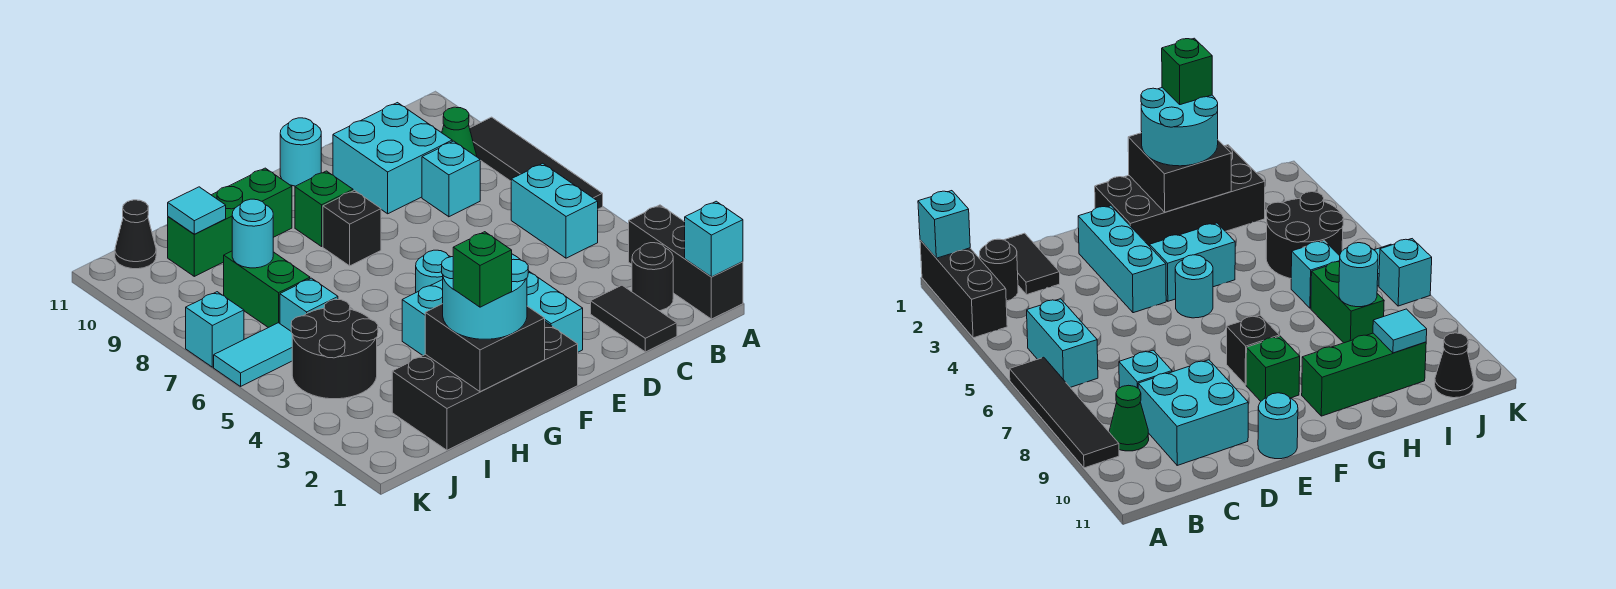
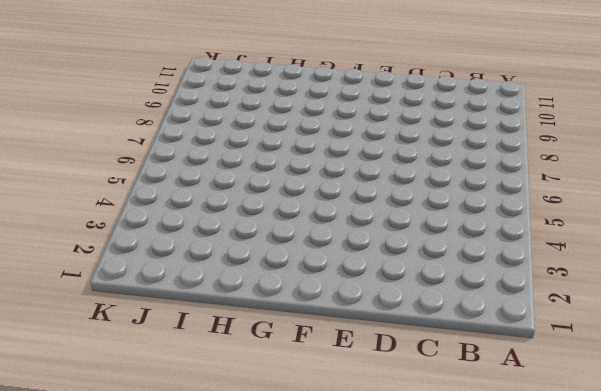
none -> black brick A1:A3 level 1
none -> black tile A6:A9 level 1
none -> black round brick B2 level 1

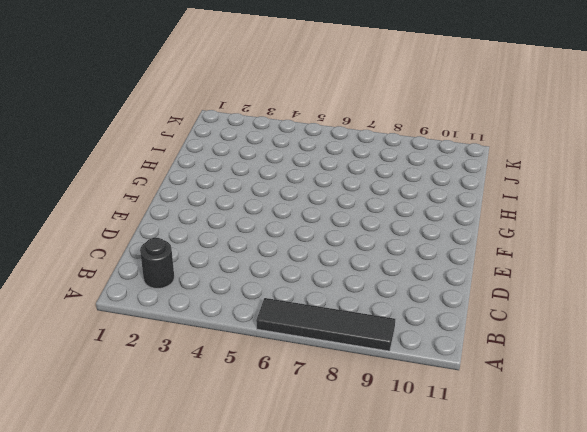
none -> black brick A1:A3 level 1
none -> cyan brick B5:B6 level 1
none -> green cone B9 level 1

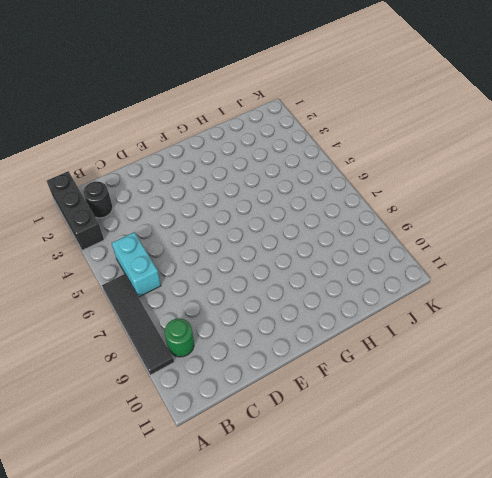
green round brick B9 level 1 -> green cone B9 level 1
none -> black tile C1:C2 level 1
none -> cyan brick C8 level 1
none -> cyan brick C9:D10 level 1

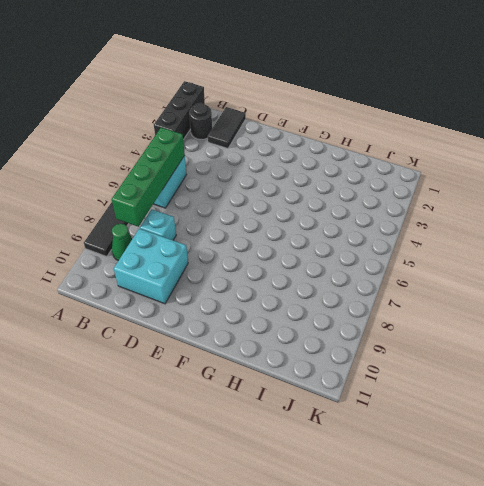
green brick B5:B8 level 2 -> none
none -> cyan brick E2:E4 level 1
none -> cyan round brick E11 level 1
none -> black brick F1:I2 level 1

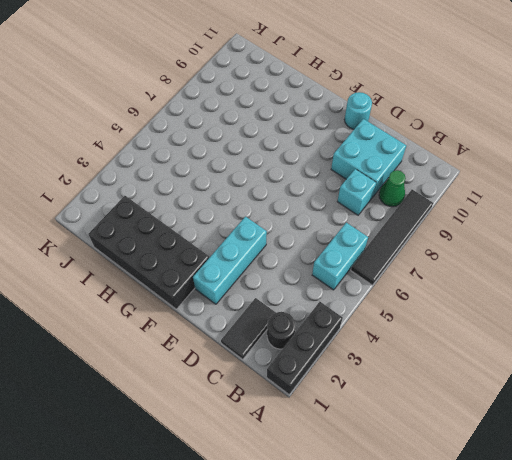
none -> cyan brick F4:G4 level 1
none -> cyan round brick F5 level 1
none -> black brick F8 level 1

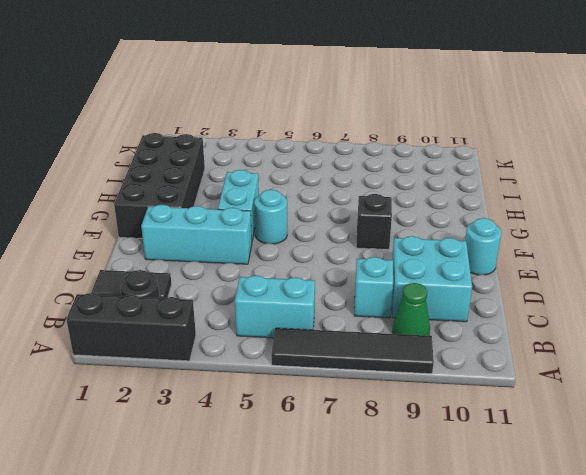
none -> green brick F9 level 1
none -> green brick G10:I10 level 1
none -> black round brick I4:J5 level 1

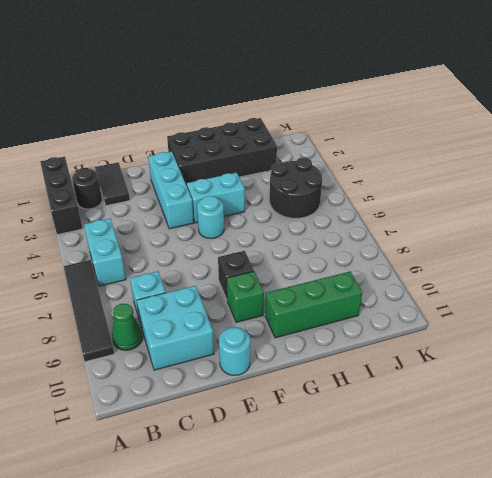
none -> cyan brick I6 level 1
none -> green brick I7:I8 level 1
none -> cyan tile J6:K6 level 1

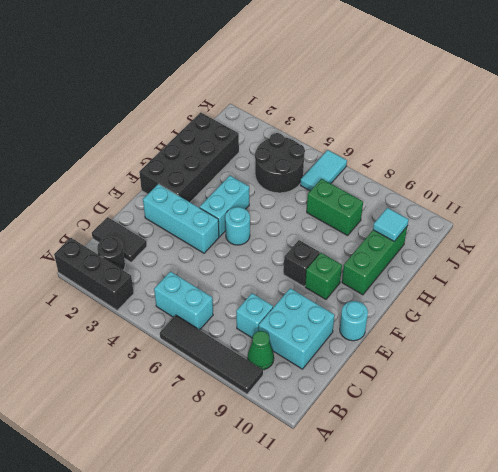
none -> cyan brick I6 level 1
none -> black cone J11 level 1
none -> cyan brick K7 level 1

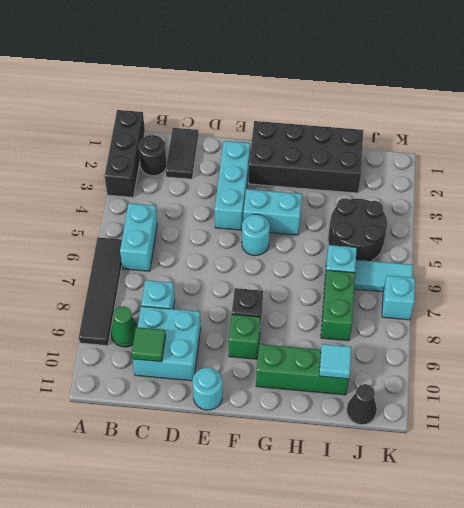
green tile C10 level 2 -> none
none -> cyan brick A1 level 2
none -> black brick G1:H2 level 2
none -> cyan round brick I8 level 2

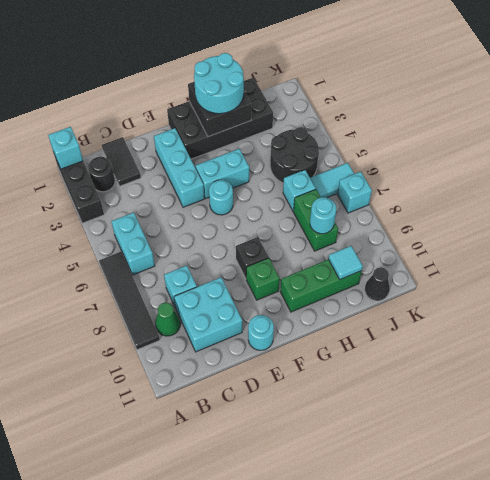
none -> green brick H1 level 4

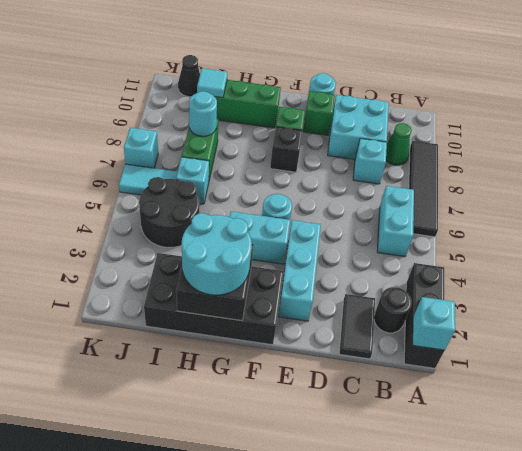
green brick E10 level 1 -> green brick H1 level 4

